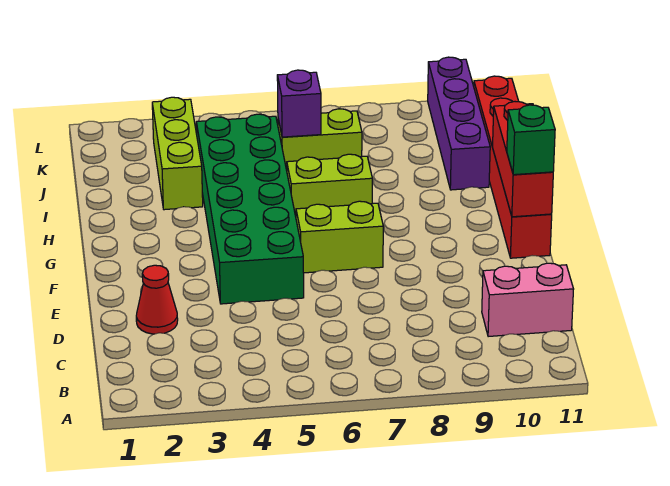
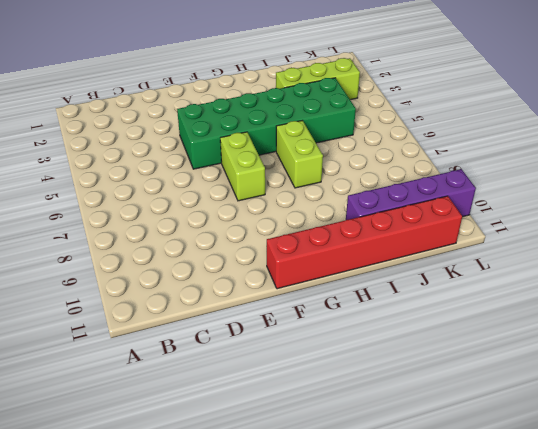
none -> pink brick C10:C11 level 1
none -> red cone D2 level 1
none -> lime brick J6:J7 level 1

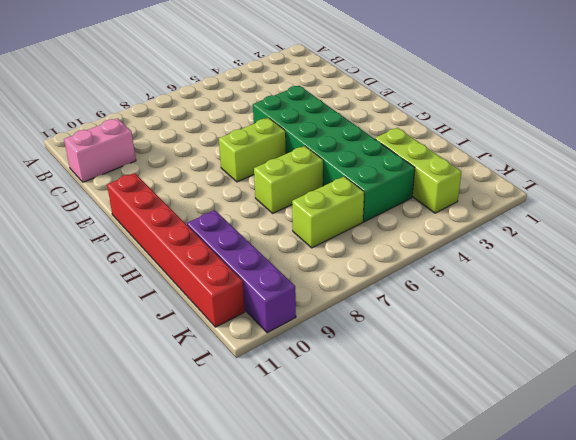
none -> red cone D2 level 1
none -> red brick F11:H11 level 2
none -> purple brick J6 level 2

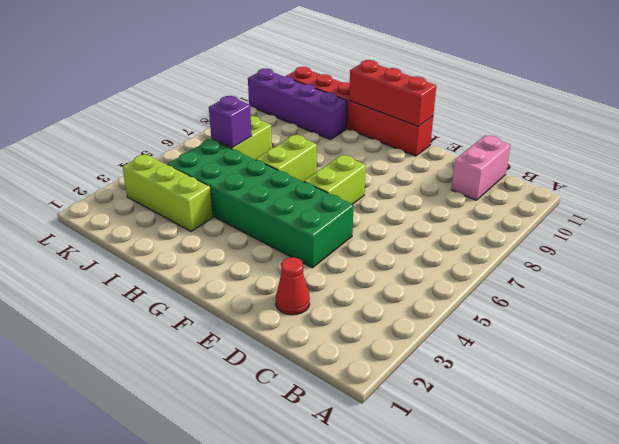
none -> green brick F11 level 3

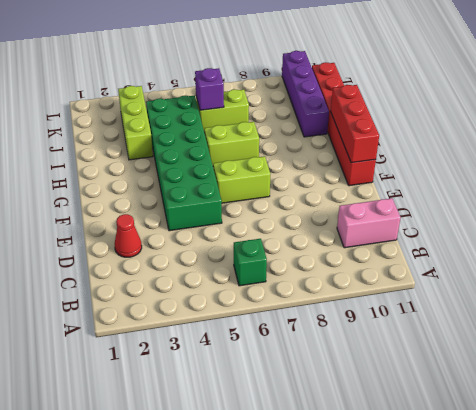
green brick B6 level 1 -> green brick F11 level 3

